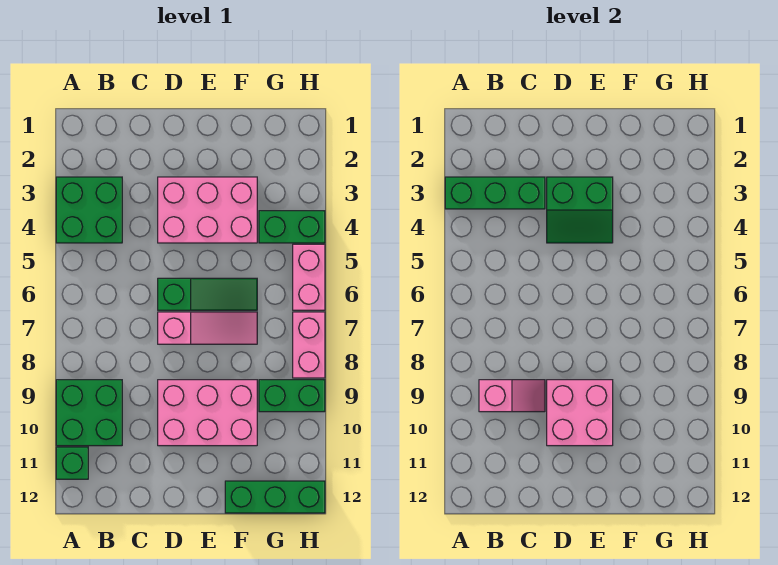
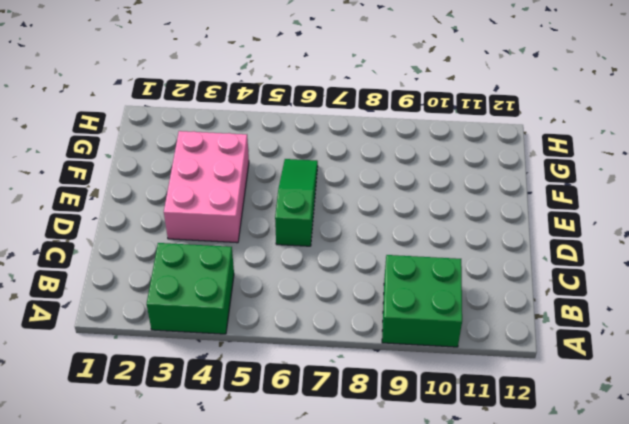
none -> green brick A11 level 1
none -> pink slope D7:F7 level 1 top D
none -> pink brick D9:F10 level 1

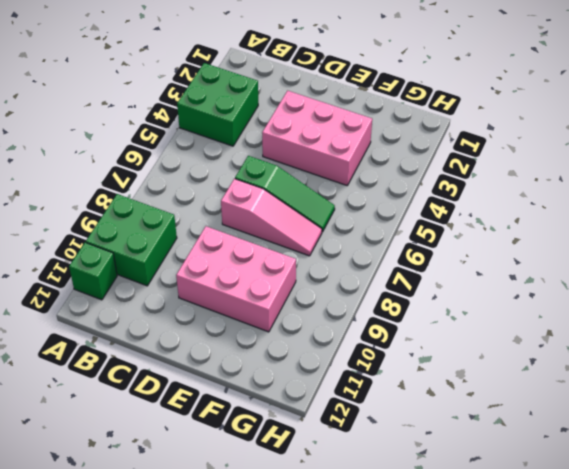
none -> green brick F12:H12 level 1
none -> green brick G4:H4 level 1
none -> green brick G9:H9 level 1

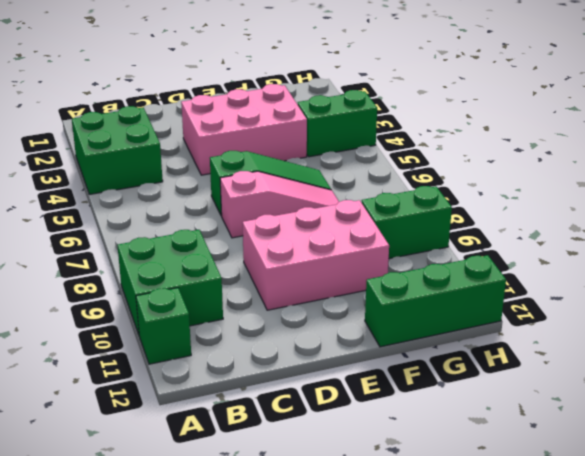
none -> pink brick H5:H6 level 1
none -> pink brick H7:H8 level 1
none -> green brick A3:C3 level 2

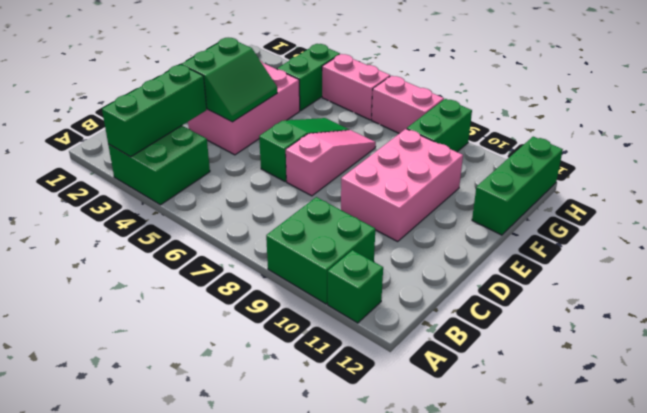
none -> pink slope B9:C9 level 2 top B
none -> pink brick D9:E10 level 2

